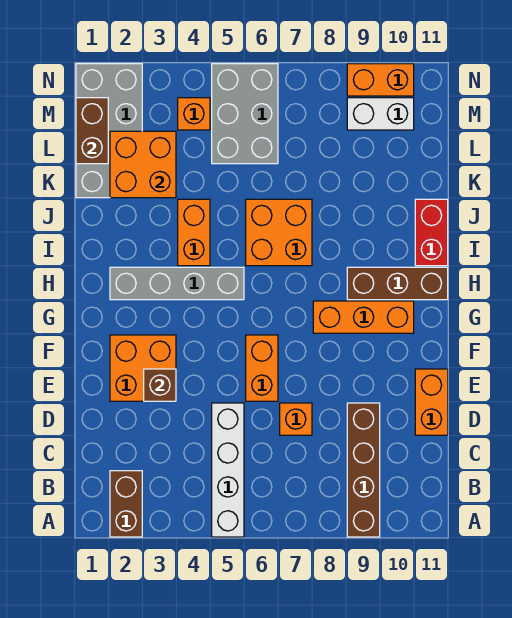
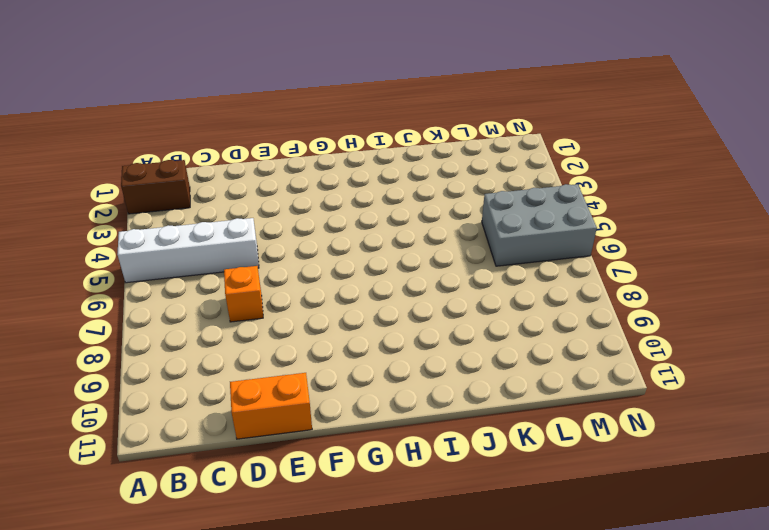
none -> brown brick A9:D9 level 1
none -> orange brick E2:F3 level 1
none -> orange brick E6:F6 level 1

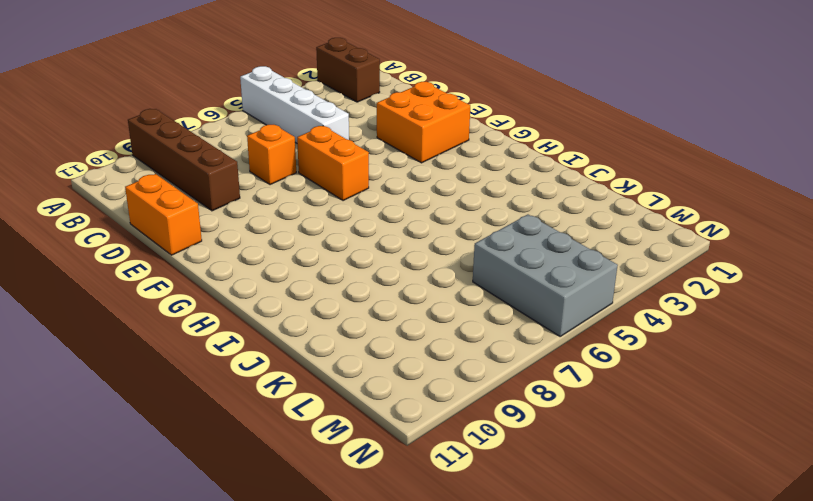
none -> orange brick G8:G10 level 1
none -> grey brick H2:H5 level 1
none -> brown brick H9:H11 level 1

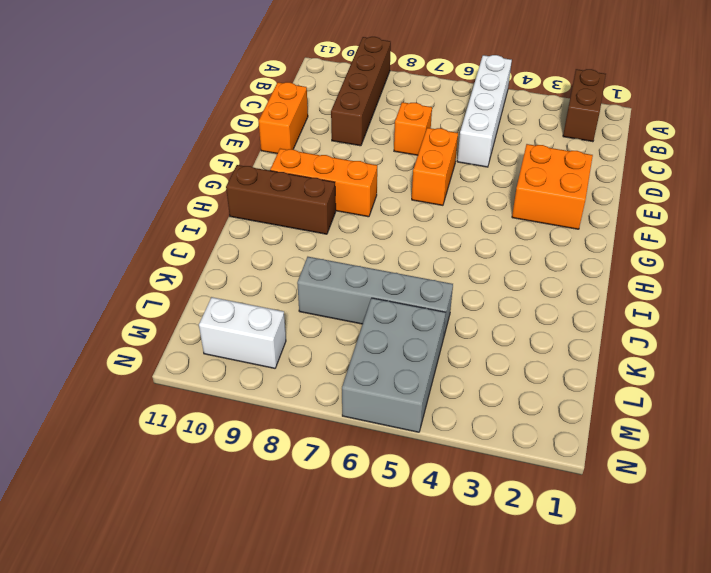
grey brick K5:K8 level 1 -> grey brick H2:H5 level 1
none -> orange brick I4:J4 level 1
none -> orange brick I6:J7 level 1
none -> red brick I11:J11 level 1

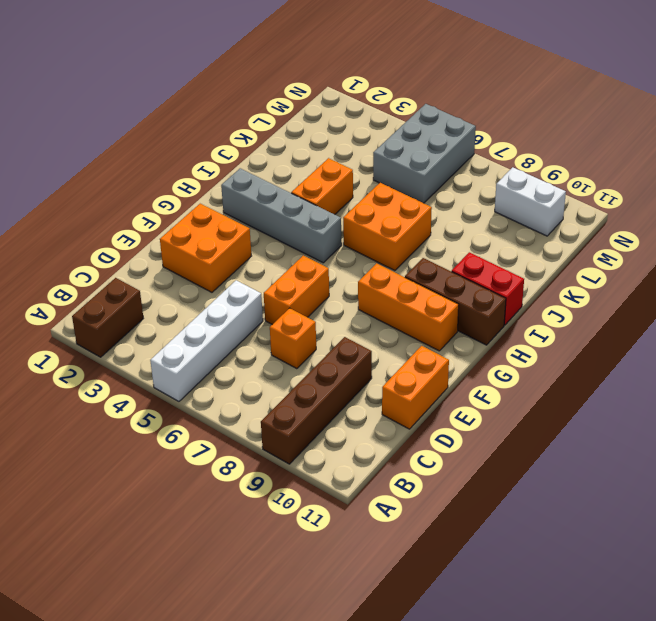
red brick I10:I11 level 1 -> red brick I11:J11 level 1
none -> grey brick K1:N2 level 1
none -> orange brick M4 level 1
none -> orange brick N9:N10 level 1

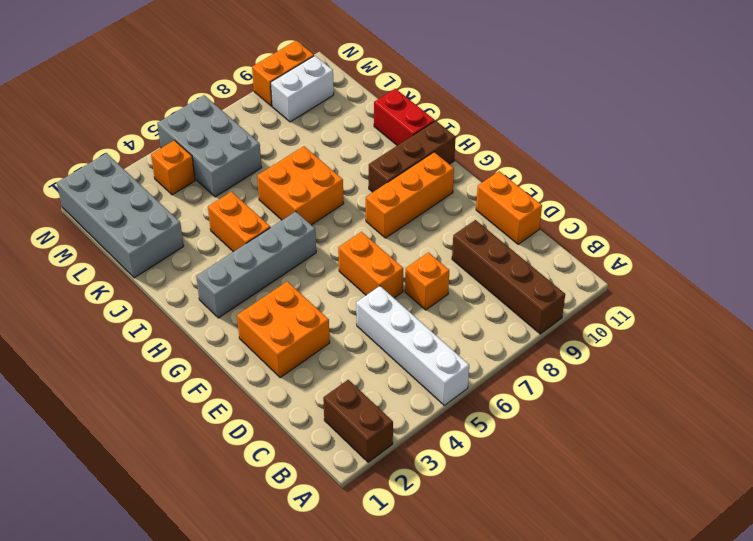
none -> brown brick E3 level 2
none -> orange brick K2:L3 level 2
none -> brown brick L1:M1 level 2

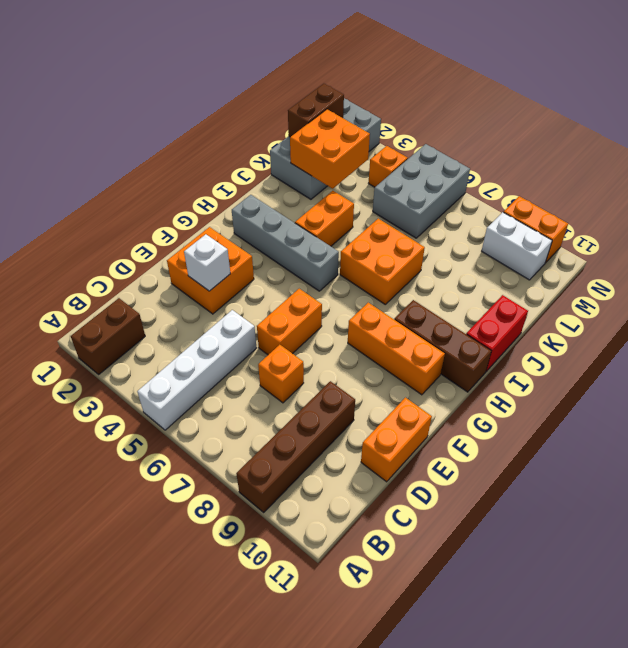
white brick E3 level 2 -> brown brick E3 level 2

